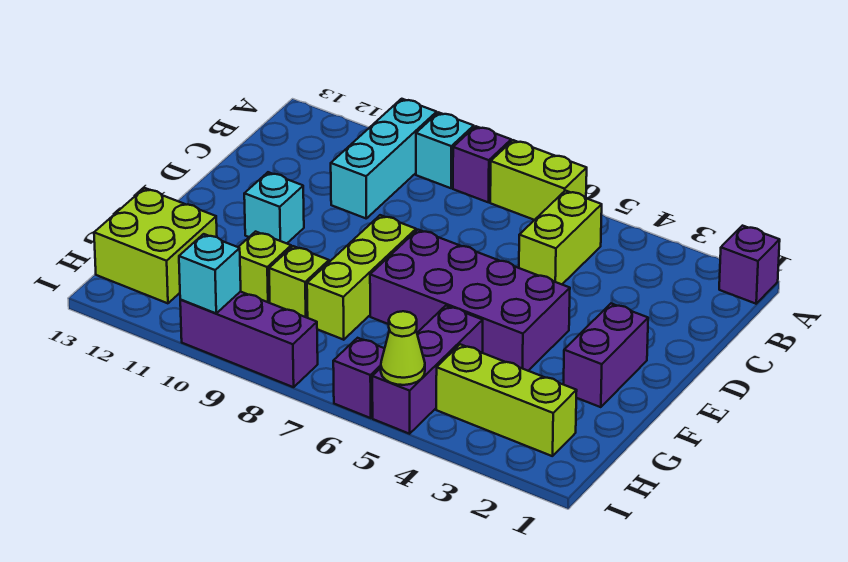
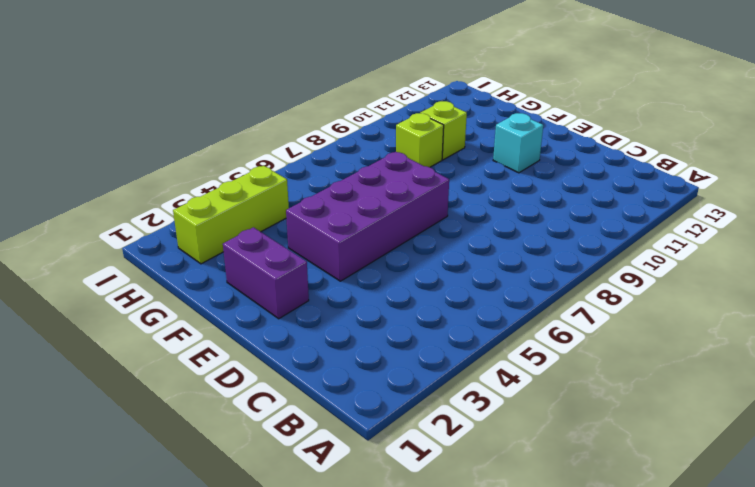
none -> purple brick A1 level 1
none -> lime brick A6:A7 level 1
none -> purple brick A8 level 1

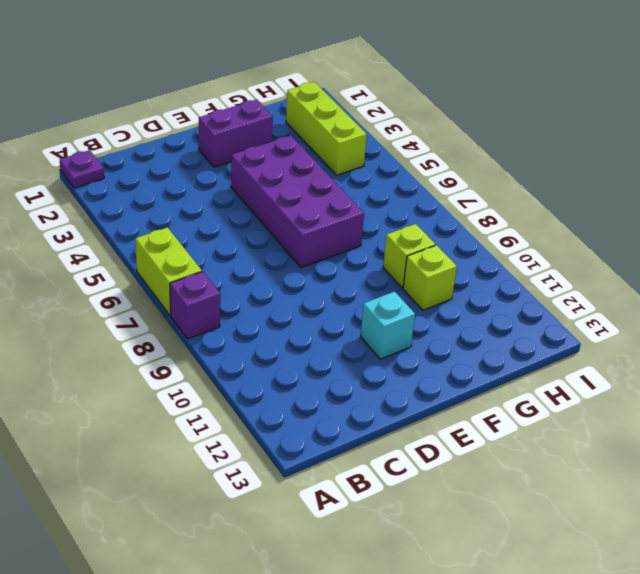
purple plate A1 level 1 -> purple brick A1 level 1
none -> cyan brick A9 level 1
none -> cyan brick A10:C10 level 1
none -> lime brick B5:C5 level 1

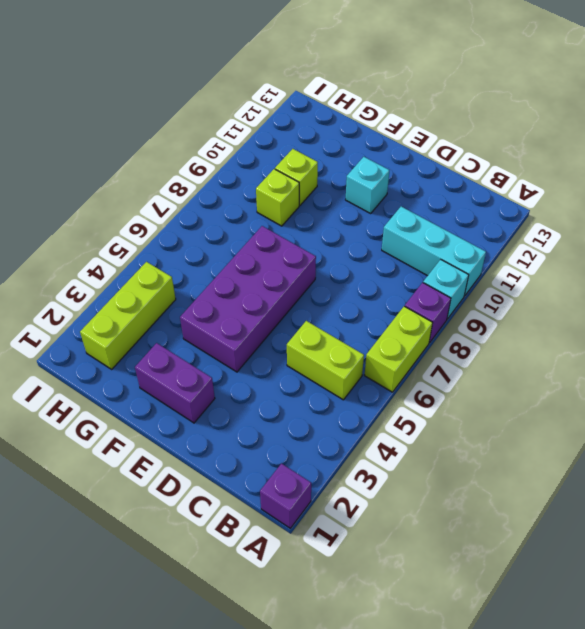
none -> lime brick E8:G8 level 1
none -> purple brick G5:I5 level 1
none -> lime brick G12:H13 level 1

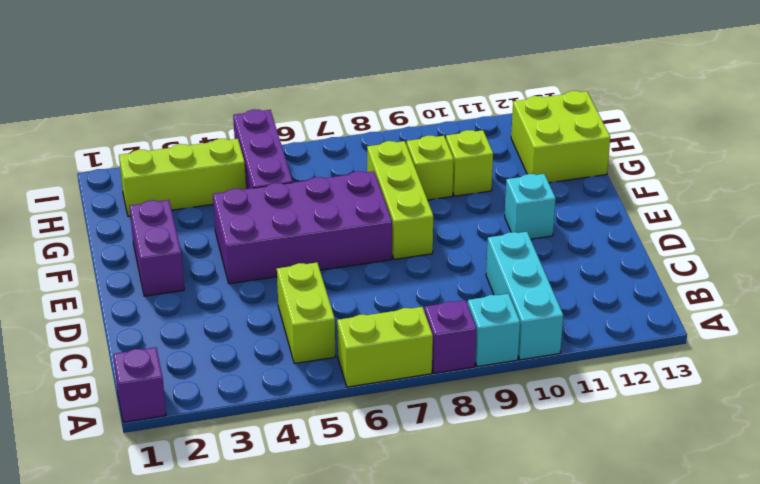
none -> purple brick I6 level 1
none -> purple brick I8:I10 level 1
none -> lime cone I5 level 2

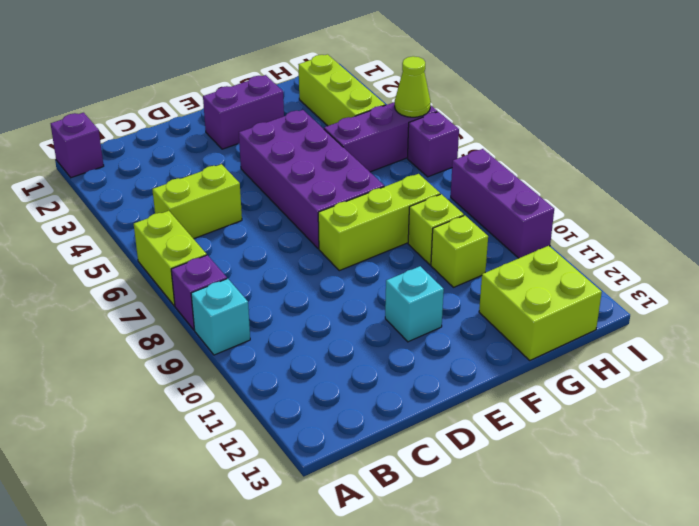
none -> cyan brick A10:C10 level 1
none -> cyan brick I10 level 2

